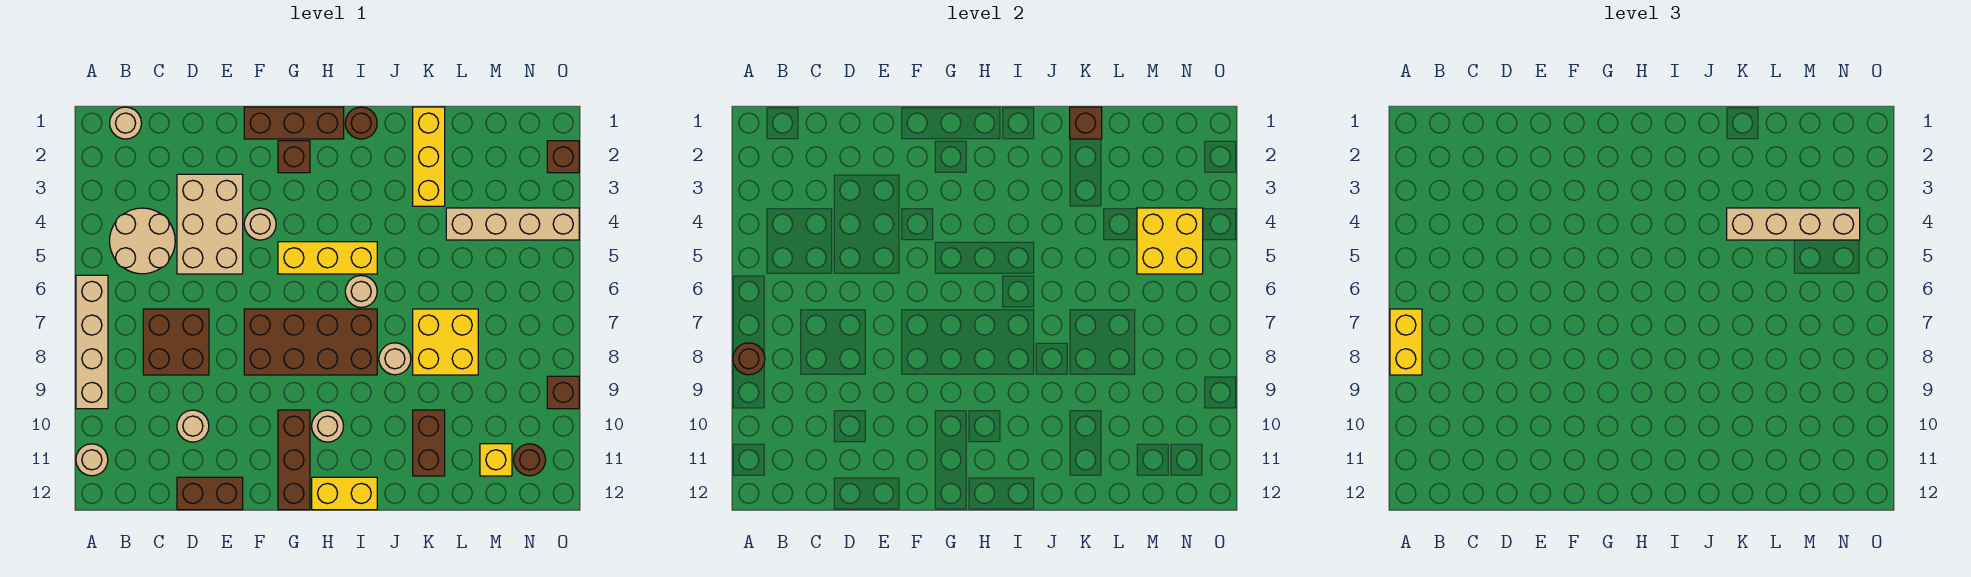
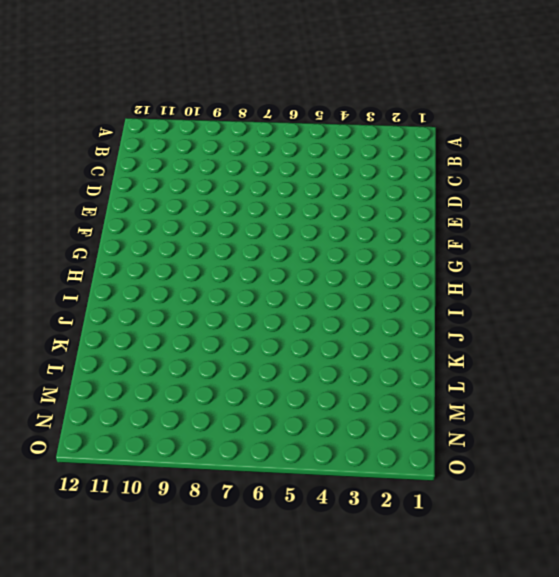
none -> tan brick A6:A9 level 1
none -> tan round brick A11 level 1
none -> tan round brick B1 level 1
none -> tan round brick B4:C5 level 1

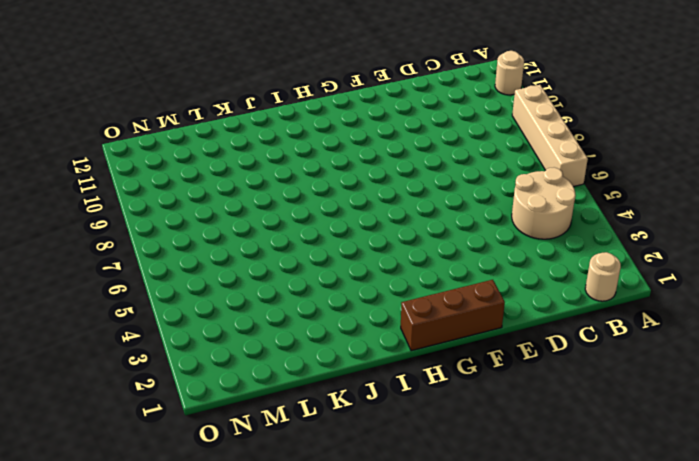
none -> brown brick C7:D8 level 1
none -> tan brick D3:E5 level 1
none -> tan round brick D10 level 1
none -> brown brick D12:E12 level 1

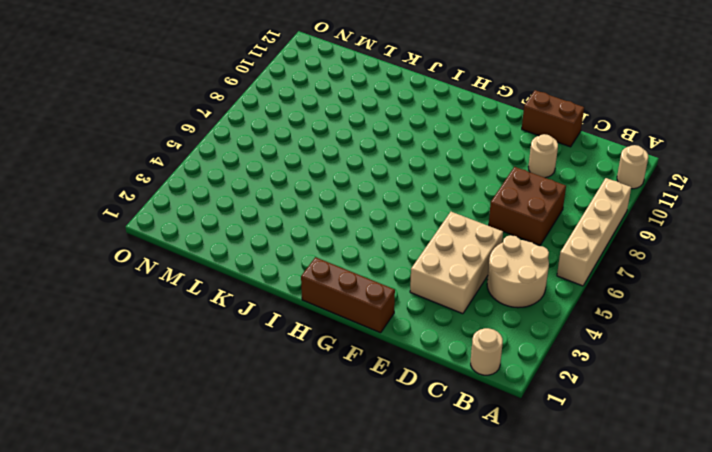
none -> tan round brick F4 level 1
none -> brown brick F7:I8 level 1
none -> brown brick G2 level 1
none -> yellow brick G5:I5 level 1

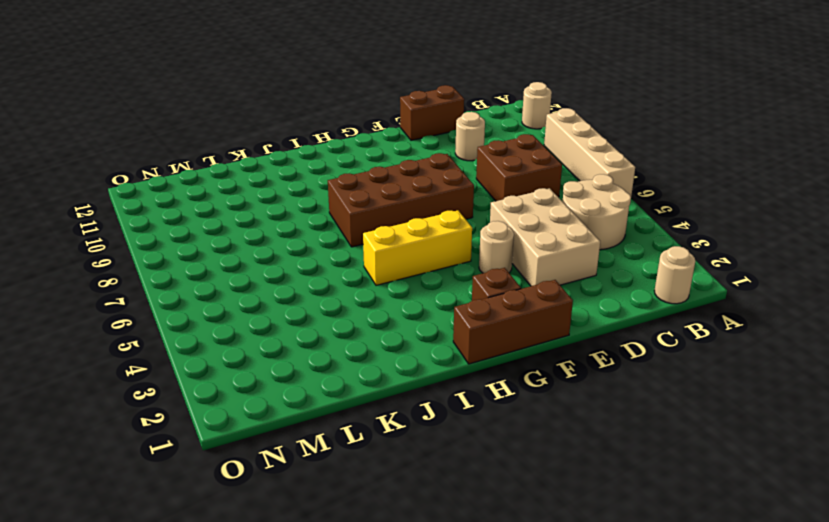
none -> brown brick G10:G12 level 1
none -> tan round brick H10 level 1
none -> yellow brick H12:I12 level 1
none -> brown round brick I1 level 1

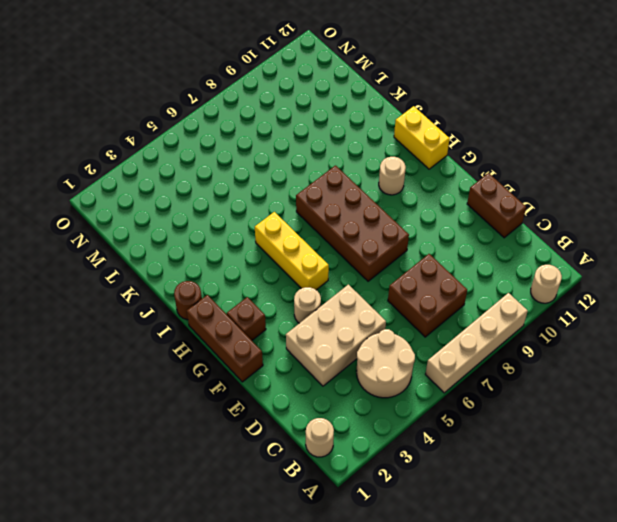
none -> tan round brick D10 level 1
none -> brown brick G10:G12 level 1
none -> tan round brick I6 level 1
none -> tan round brick J8 level 1

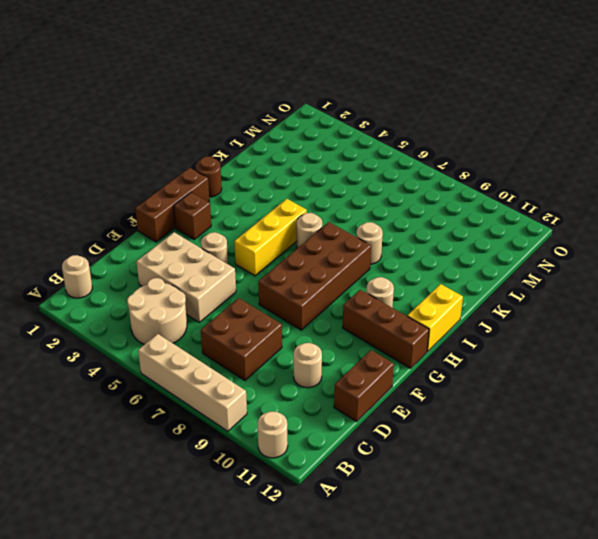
none -> yellow brick K1:K3 level 1
none -> yellow brick K7:L8 level 1
none -> brown brick K10:K11 level 1
none -> tan brick L4:O4 level 1

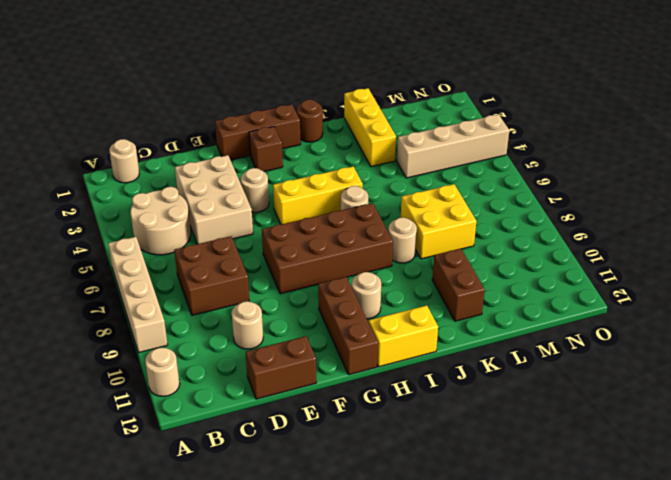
none -> yellow brick M11 level 1
none -> brown round brick N11 level 1
none -> brown brick O2 level 1
none -> brown brick O9 level 1

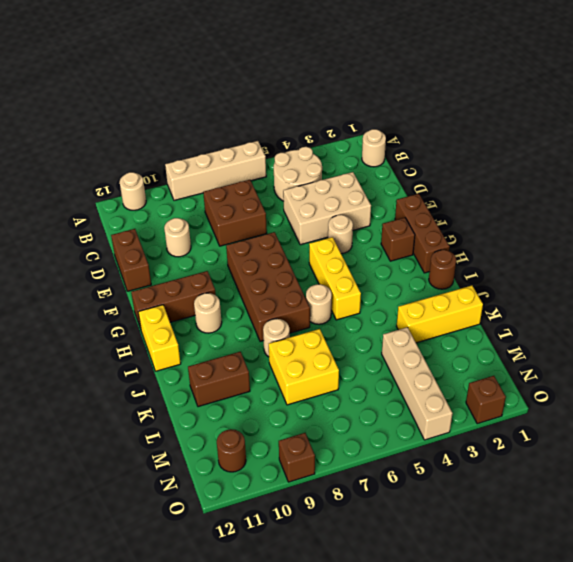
none -> yellow brick M11 level 1
none -> brown round brick A8 level 2
none -> brown brick K1 level 2
none -> yellow brick M4:N5 level 2

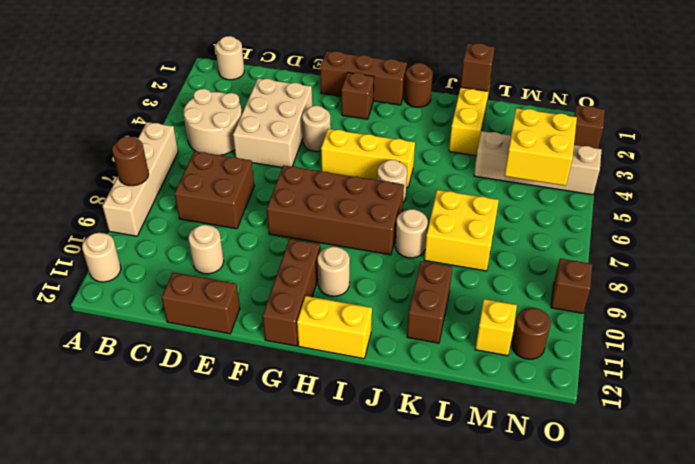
none -> yellow brick A7:A8 level 3
none -> tan brick K4:N4 level 3

